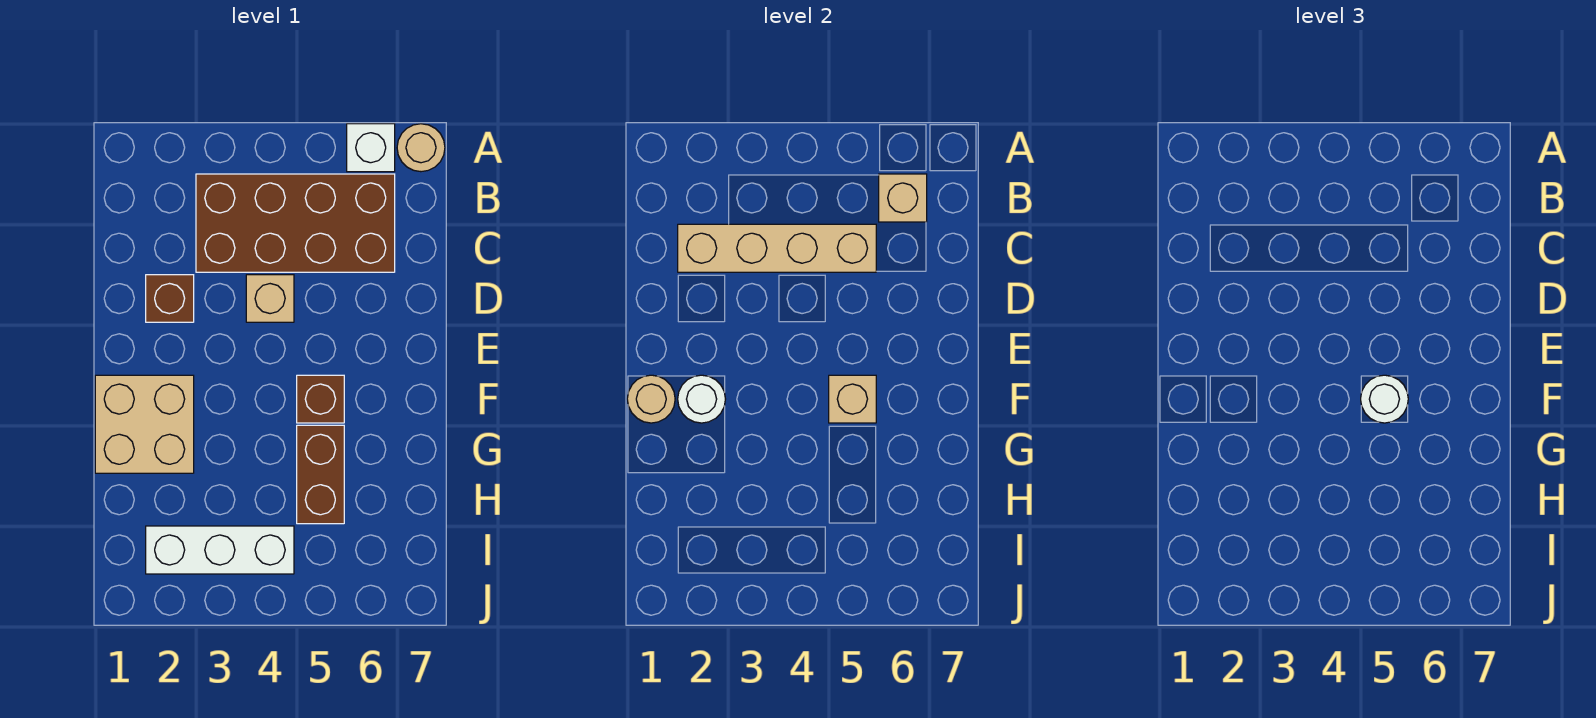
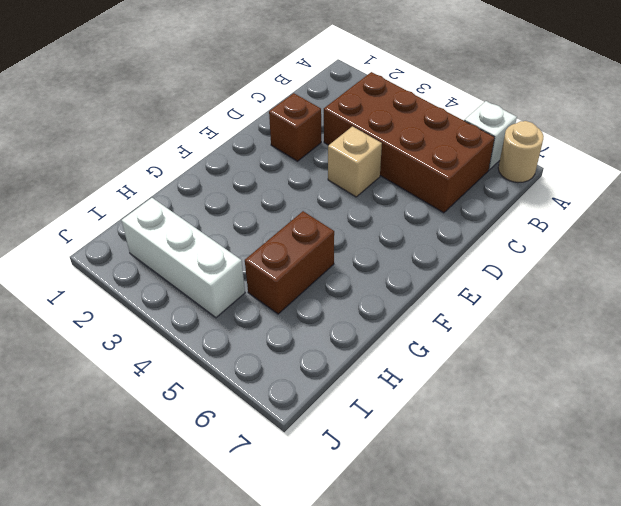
none -> tan brick F1:G2 level 1
none -> brown brick F5 level 1
none -> tan brick B6 level 2

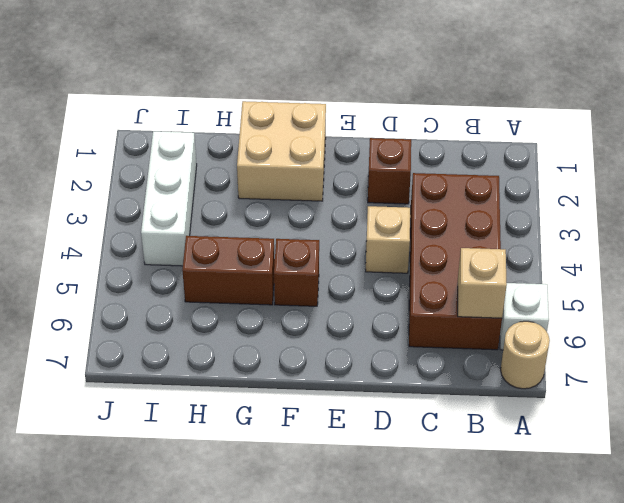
none -> tan brick C2:C5 level 2
none -> tan round brick F1 level 2
none -> white round brick F2 level 2

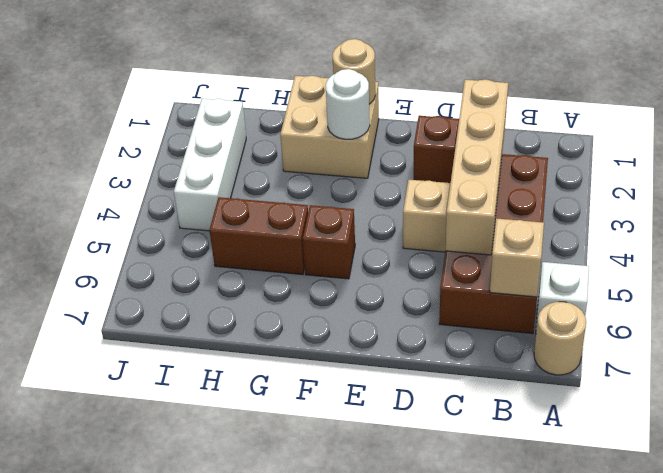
none -> tan brick F5 level 2
none -> white round brick F5 level 3

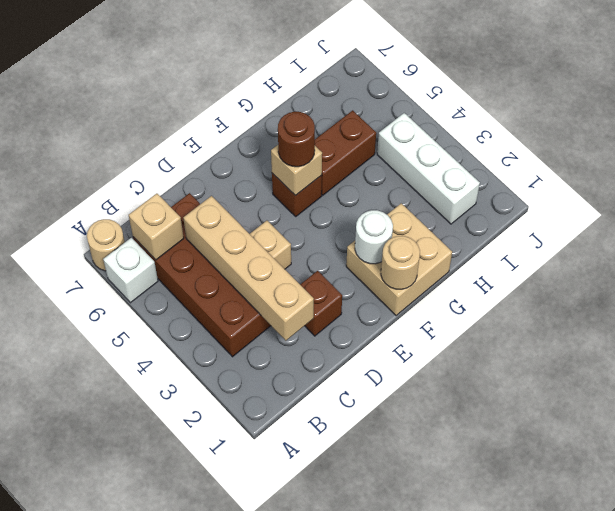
brown round brick F5 level 3 -> white round brick F5 level 3

